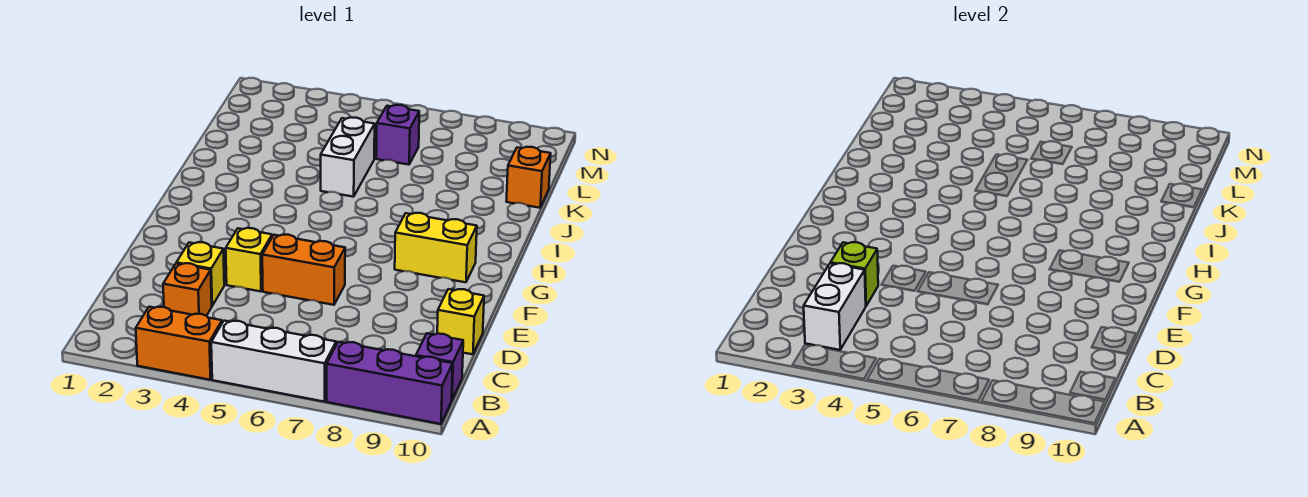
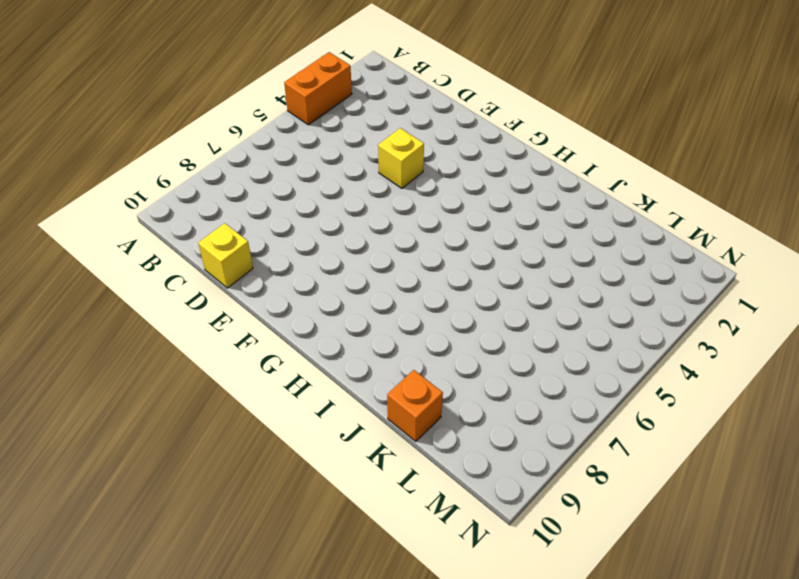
none -> white brick A5:A7 level 1
none -> purple brick A8:A10 level 1
none -> purple brick B10 level 1

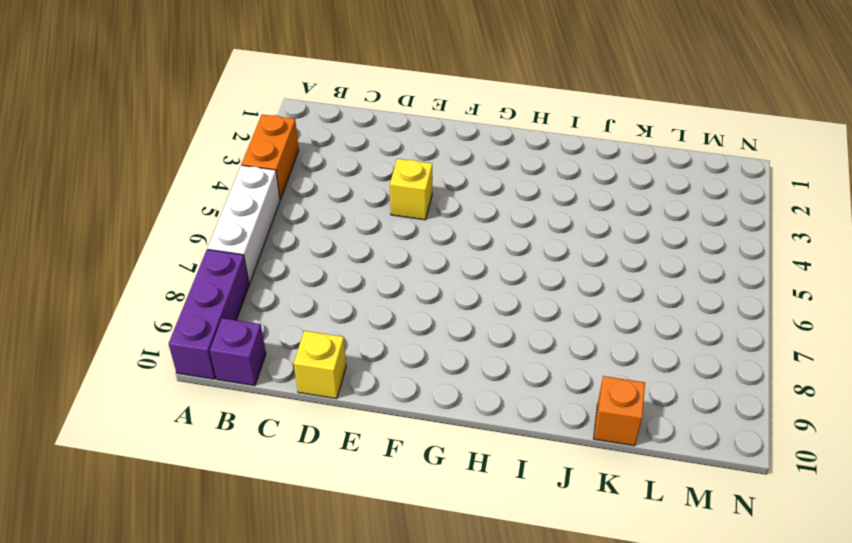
none -> orange brick C3 level 1
none -> yellow brick D3 level 1
none -> orange brick E5:E6 level 1

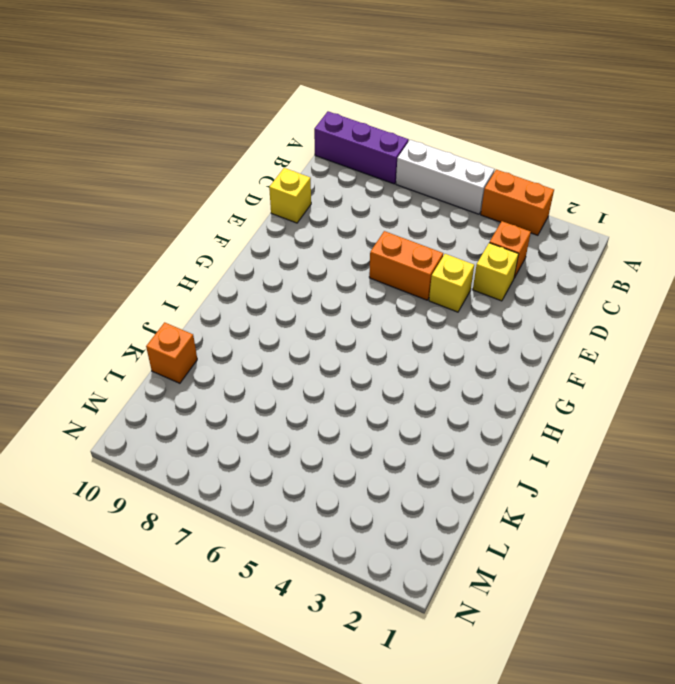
none -> purple brick B10 level 1
none -> yellow brick G8:G9 level 1
none -> white brick J5:K5 level 1

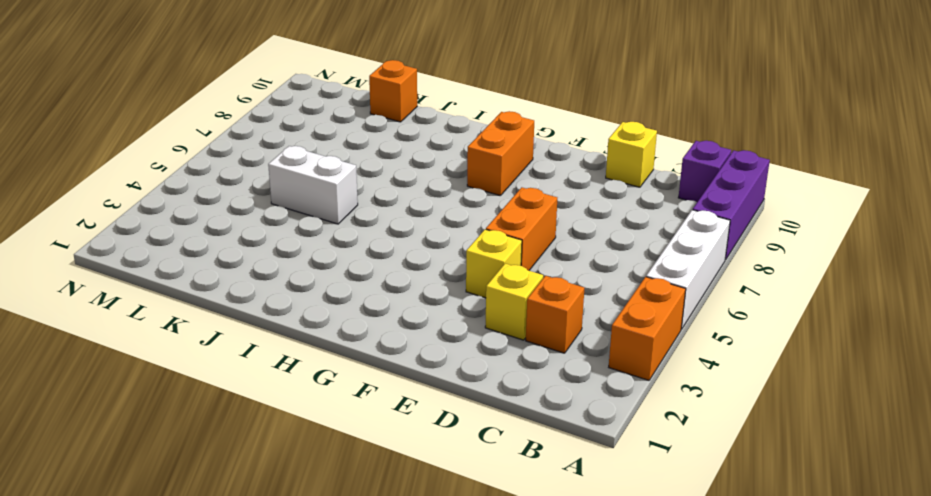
orange brick G8:G9 level 1 -> yellow brick G8:G9 level 1
none -> purple brick L6 level 1
none -> white brick B3:C3 level 2
none -> lime brick D3 level 2

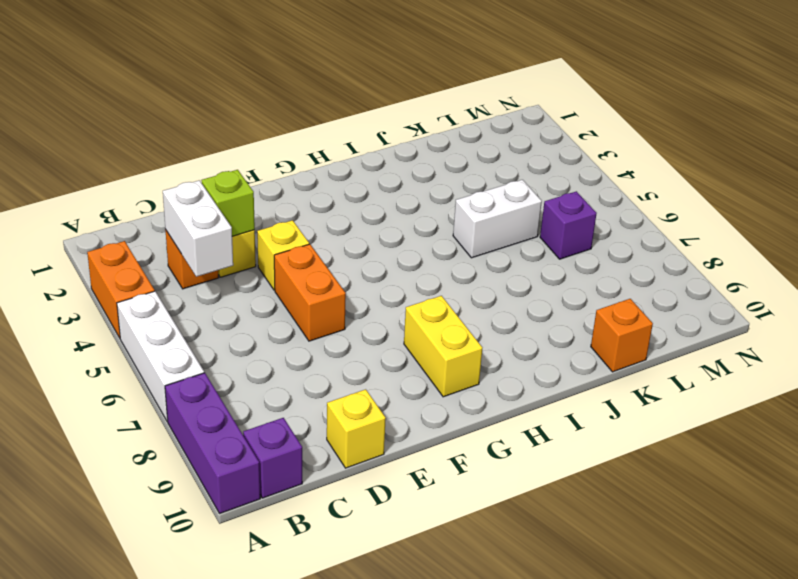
white brick C3:C4 level 2 -> white brick B3:C3 level 2

